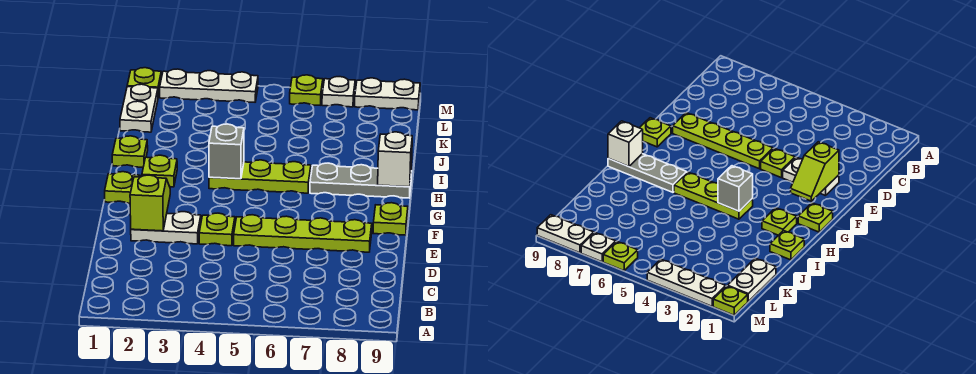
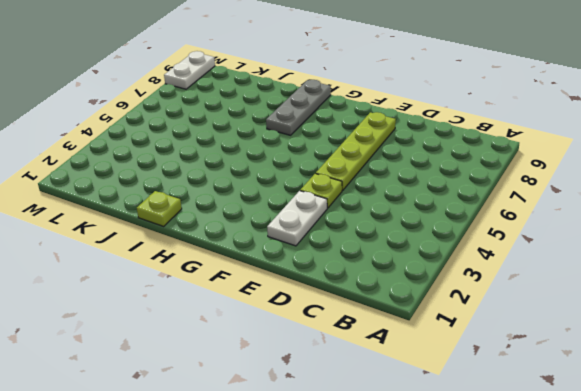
none -> lime plate F9 level 1
none -> lime plate G1 level 1
none -> lime plate H2 level 1

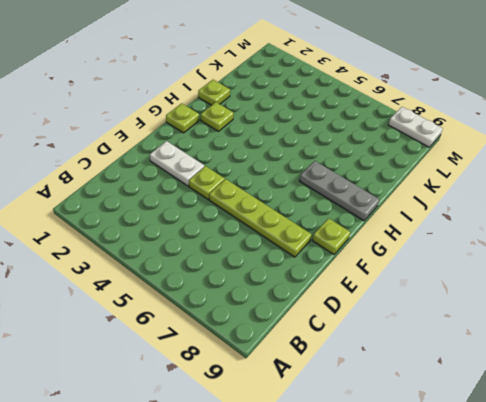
none -> lime plate H4:H6 level 1
none -> white plate K1:L1 level 1
none -> lime plate M1 level 1

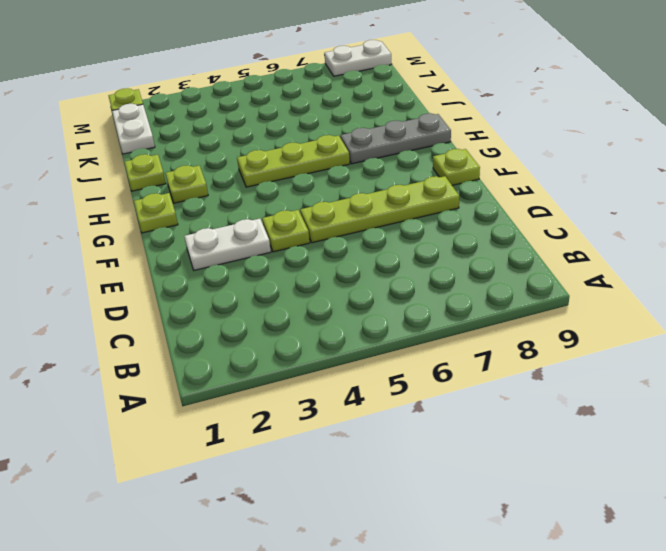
none -> white plate M2:M4 level 1
none -> lime plate M6 level 1
none -> white plate M7 level 1

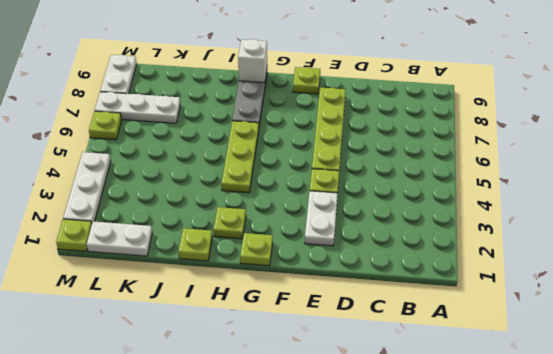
white plate K7:M7 level 1 -> white plate M7 level 1
none -> lime slope E2:F2 level 2 top E
none -> grey brick H4 level 2

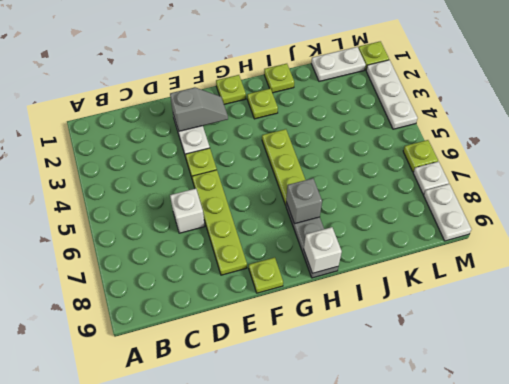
white brick D6 level 1 -> none
grey slope E2:F2 level 2 top E -> lime slope E2:F2 level 2 top E
grey brick H7 level 2 -> grey brick H4 level 2

